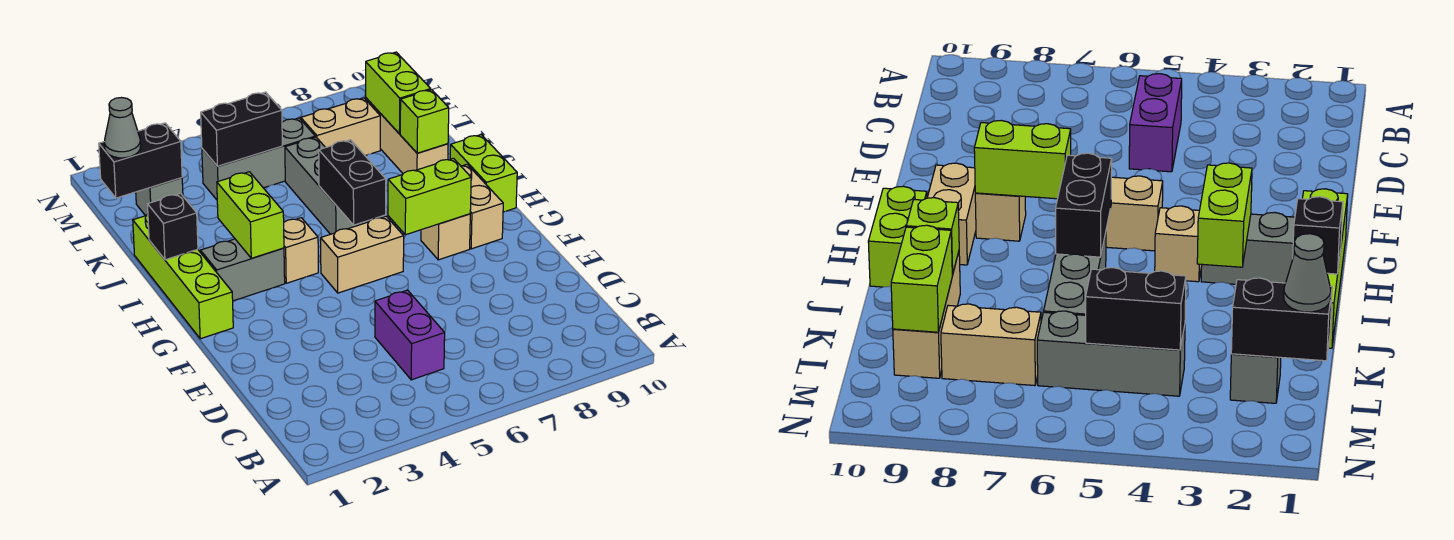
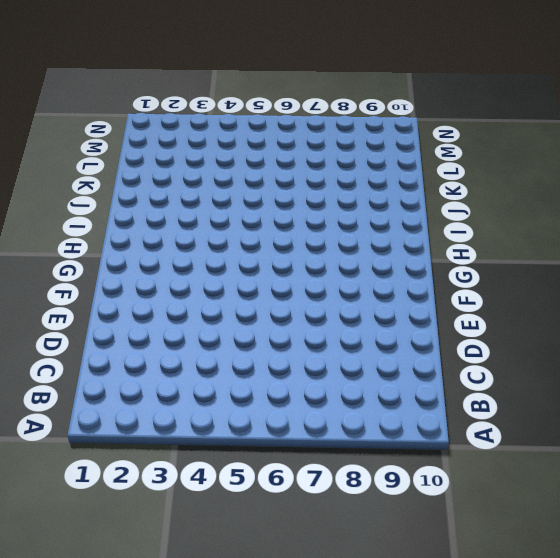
none -> purple brick C5:D5 level 1
none -> lime brick G1:J1 level 1
none -> tan brick G5:G6 level 1

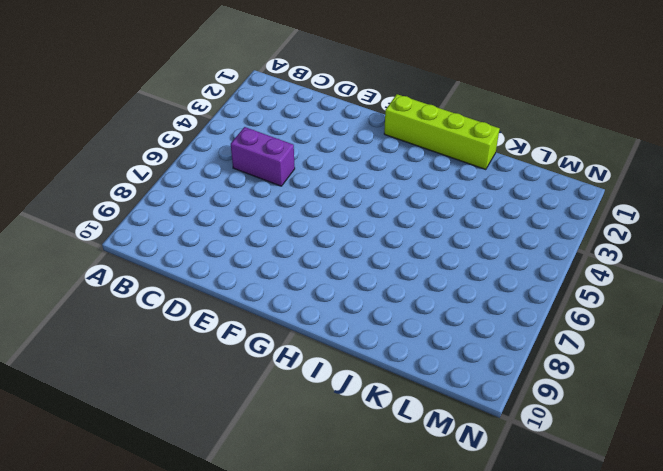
none -> tan brick G5:G6 level 1
none -> tan brick G8 level 1
none -> tan brick G9:H9 level 1

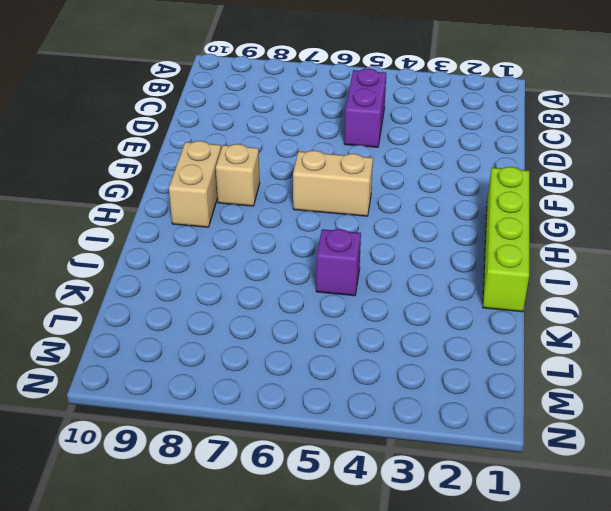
purple brick J5 level 1 -> none
none -> grey brick H2:H3 level 1
none -> tan brick H4 level 1
none -> lime brick H10:I10 level 1

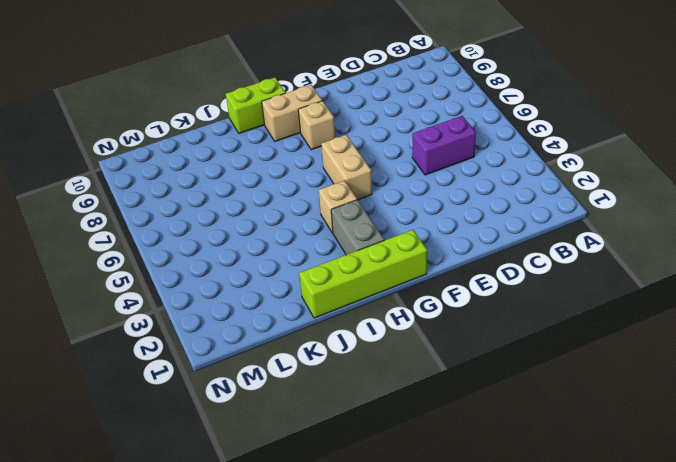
none -> grey brick I6:K6 level 1
none -> tan brick J9:L9 level 1
none -> grey brick L2 level 1

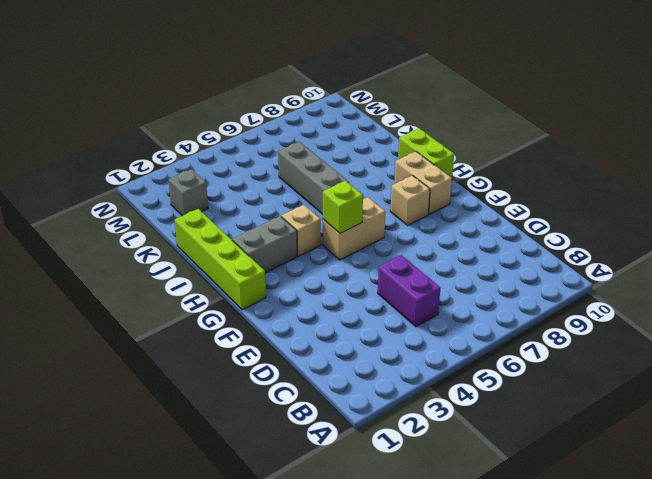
lime brick G5 level 2 -> lime brick J9 level 2
none -> tan brick J9:L9 level 1
none -> grey brick L4:L6 level 1
none -> tan brick L7:L8 level 1

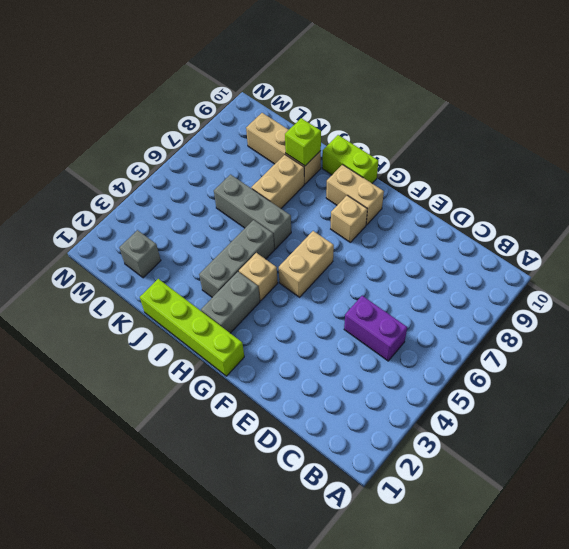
grey brick I3:I5 level 1 -> grey brick L4:L6 level 1
tan brick J7:J8 level 1 -> tan brick L7:L8 level 1
none -> lime brick G7:G8 level 2
none -> lime brick H3:I3 level 2
none -> black brick H6:I6 level 2

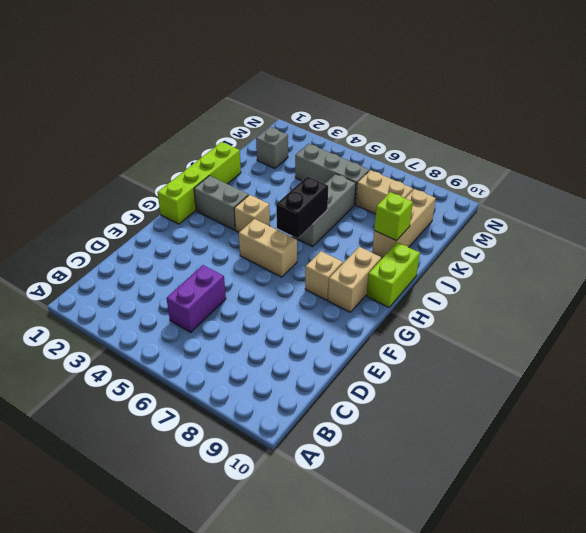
none -> lime brick G7:G8 level 2
none -> lime brick H3:I3 level 2
none -> black brick I1 level 2

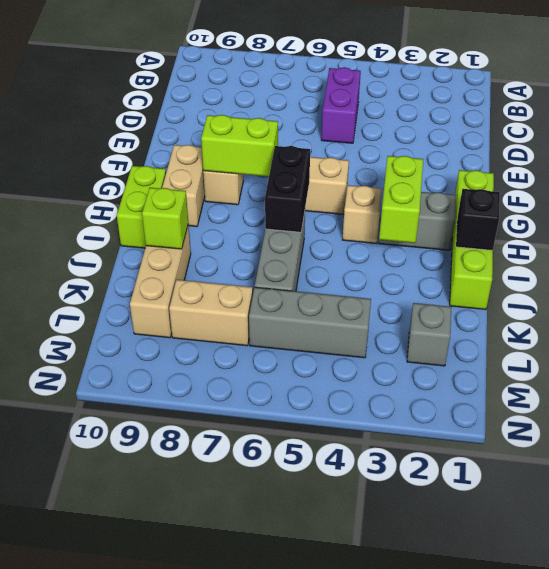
none -> lime brick K9:L9 level 2
none -> black brick L1:L2 level 2
none -> black brick L4:L5 level 2

